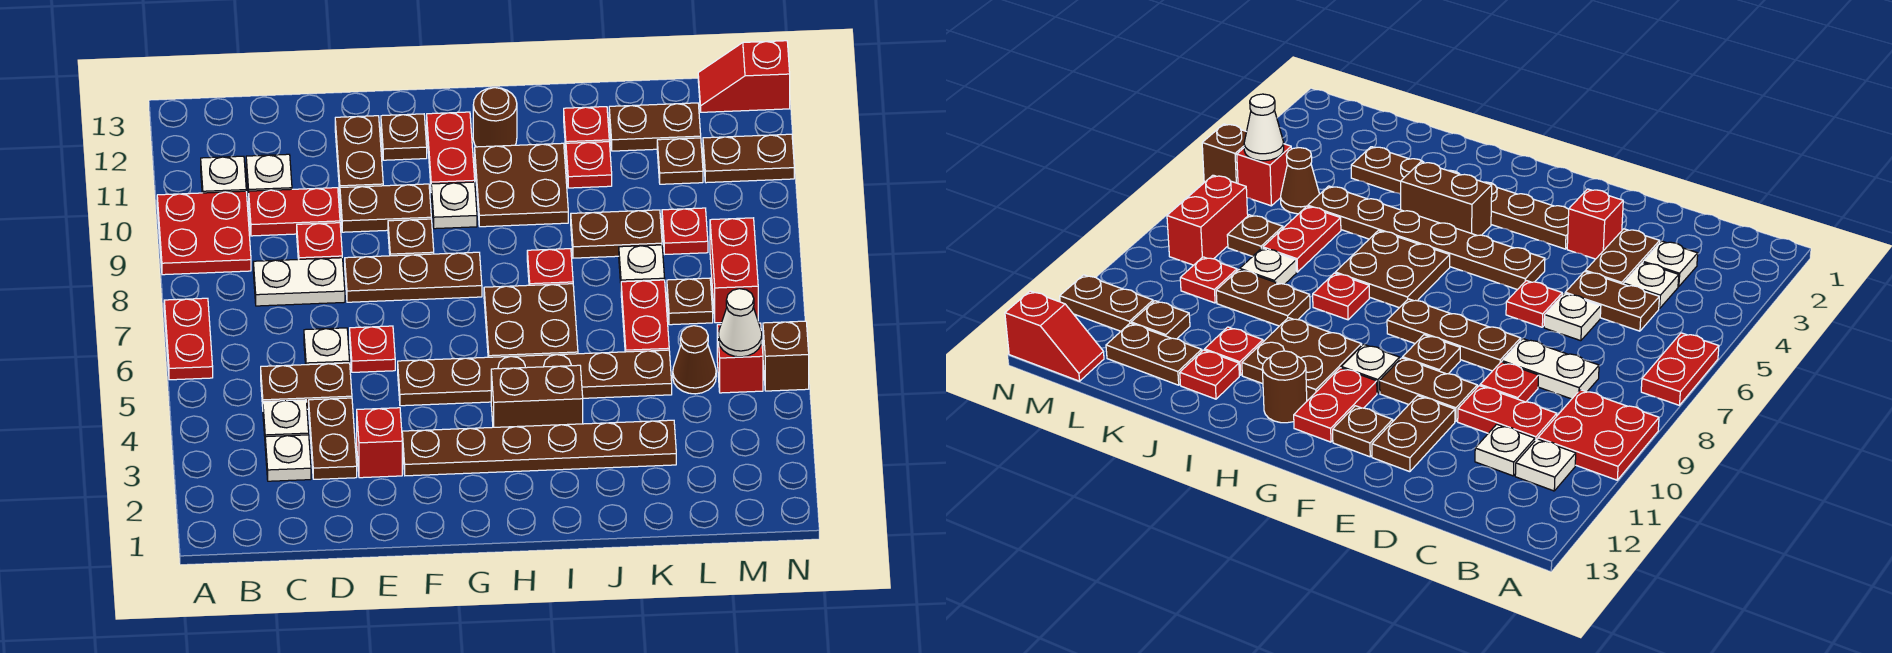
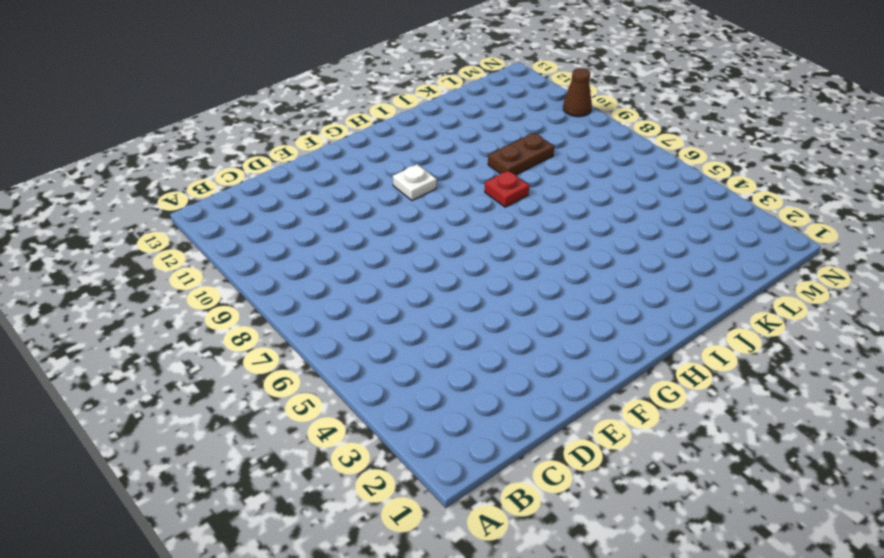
brown cone N10 level 1 -> brown cone L5 level 1
none -> red plate A6:A7 level 1
none -> red plate A9:B10 level 1
none -> white plate B11 level 1
none -> white plate C3 level 1

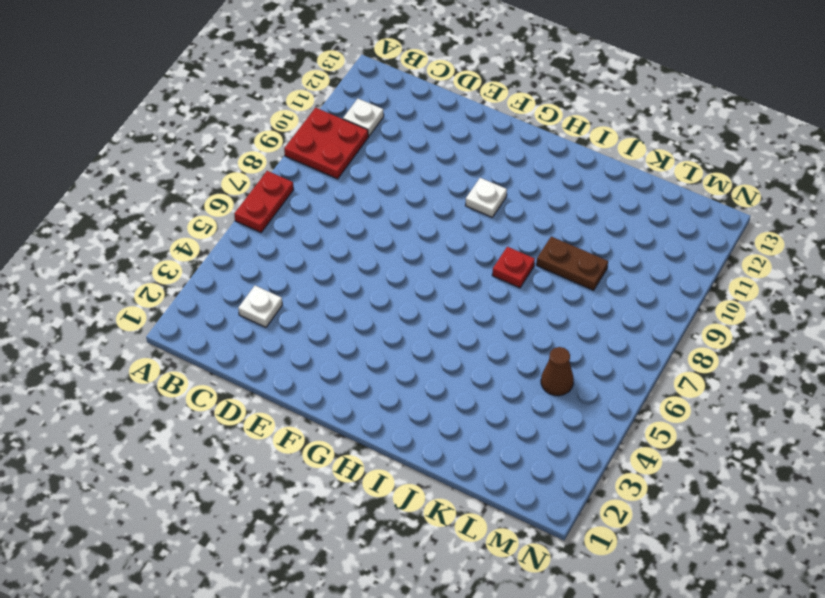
none -> white plate C4 level 1
none -> brown plate C5:D5 level 1
none -> white plate C8:D8 level 1
none -> red plate C10:D10 level 1

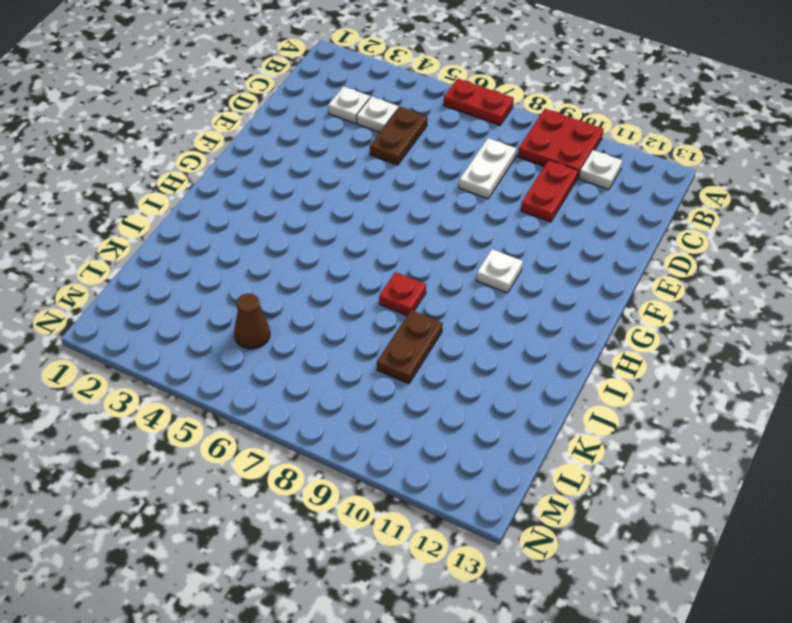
none -> white plate C11 level 1
none -> brown plate D3:D4 level 1
none -> white plate D6 level 1
none -> red plate D9 level 1

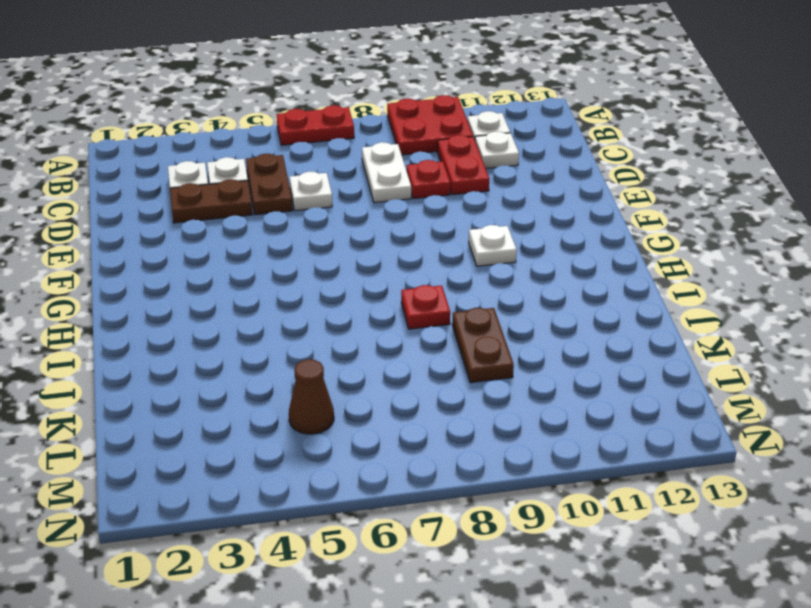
none -> red brick E3 level 1
none -> red plate E6 level 1
none -> brown plate E8:G8 level 1
none -> brown plate E10:F10 level 1

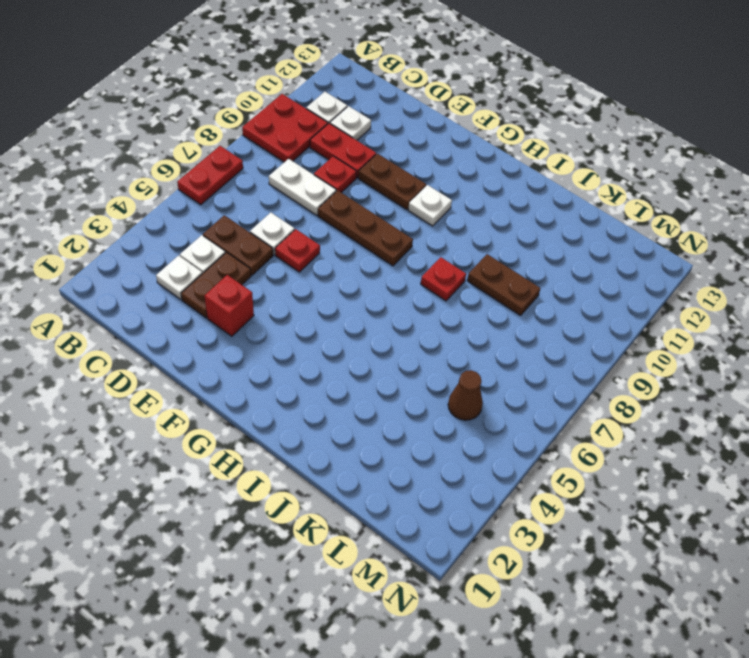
none -> brown plate E11:E12 level 1
none -> brown plate F3:K3 level 1
none -> brown plate F5:K5 level 1
none -> brown plate F9 level 1

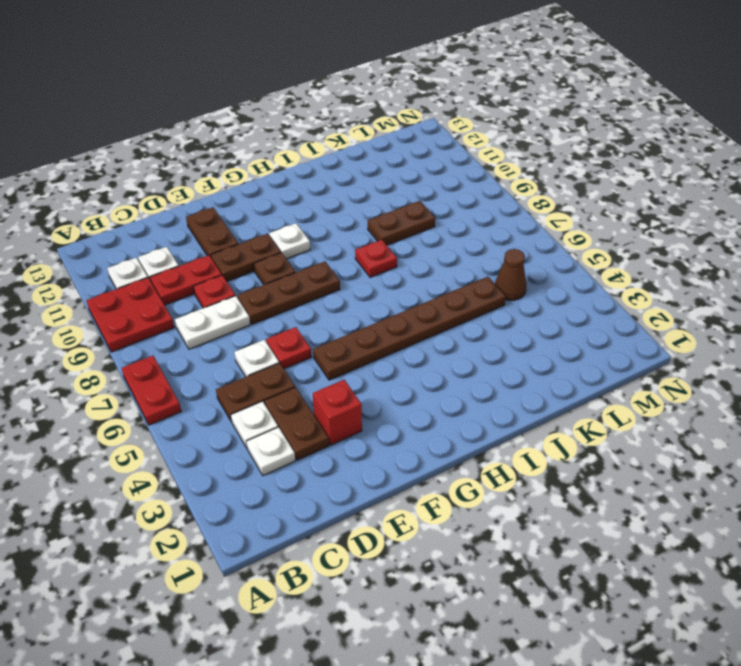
none -> brown plate F3:K3 level 1
none -> brown plate F12 level 1
none -> red plate G11:G12 level 1
none -> brown brick H4:I4 level 1

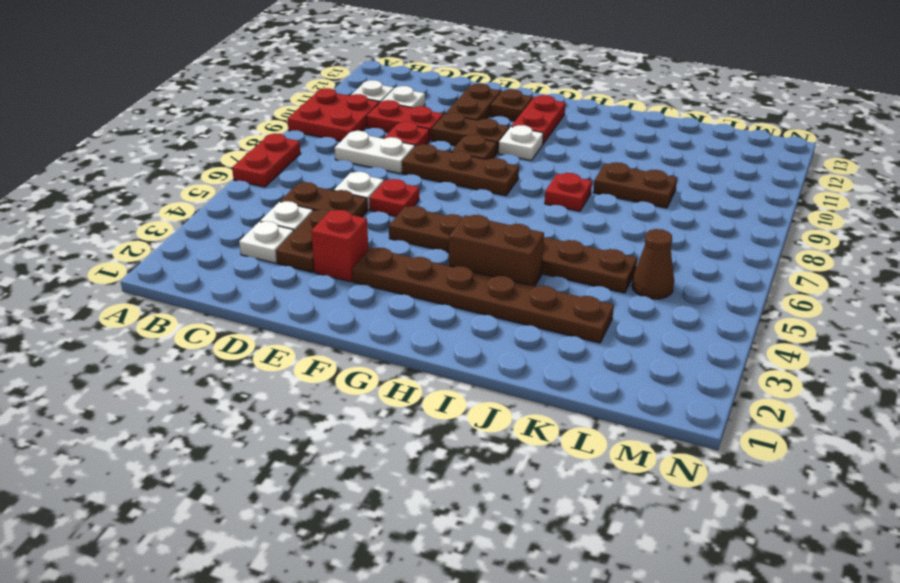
none -> brown plate H6:I7 level 1
none -> brown plate H10:I11 level 1
none -> brown round brick H12 level 1
none -> red plate J11 level 1

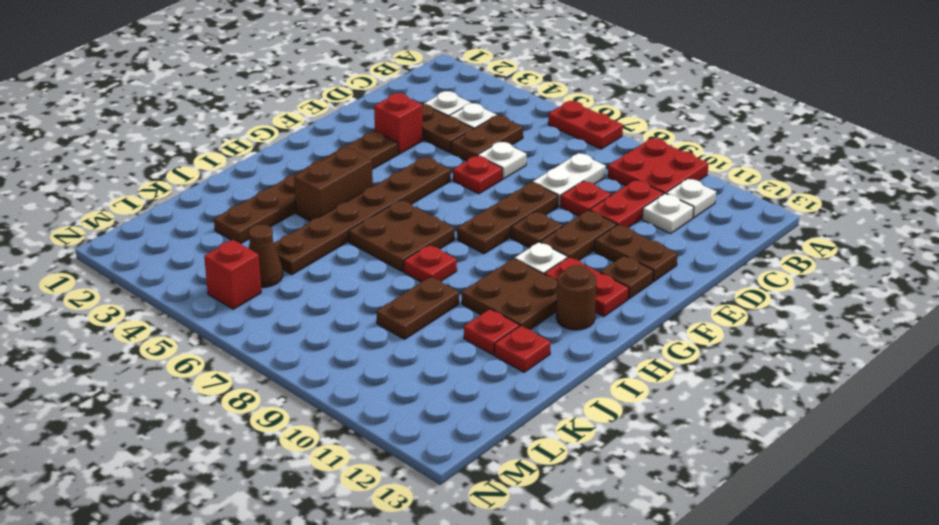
none -> red plate K6:K7 level 1
none -> white plate K8 level 1
none -> brown plate K12:L12 level 1
none -> brown plate L7 level 1

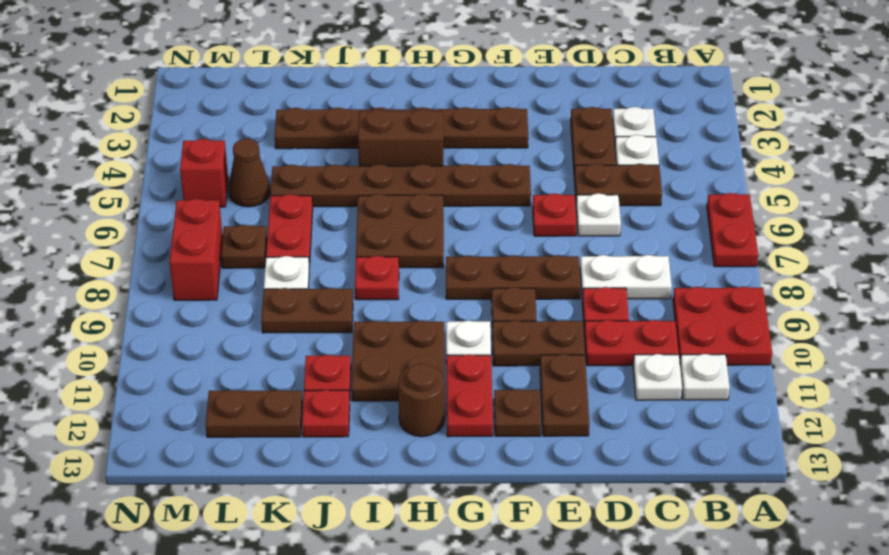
none -> red brick E3 level 1
none -> red plate L9 level 1
none -> brown plate L11 level 1
none -> brown plate M11:N11 level 1

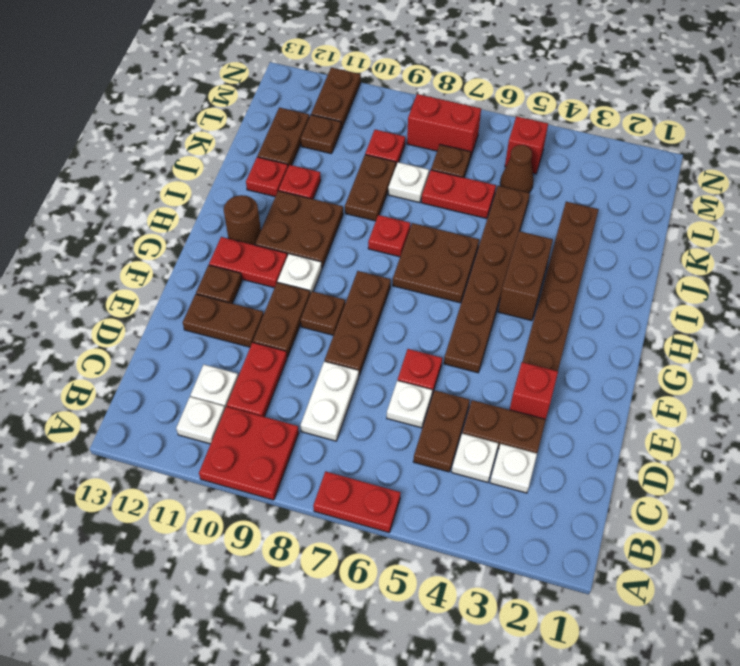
none -> red plate D9 level 1
none -> red slope M13:N13 level 1 top N
none -> brown brick N5 level 1
none -> white cone M5 level 2

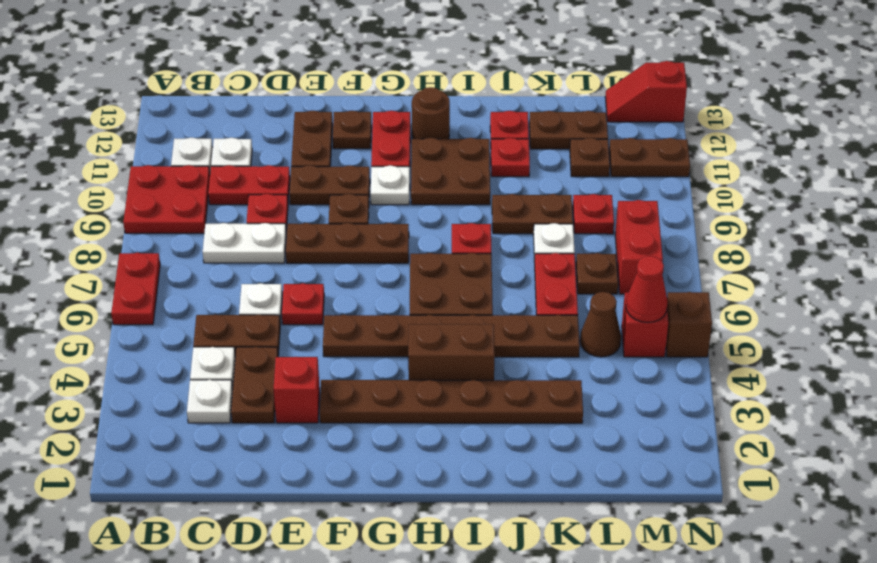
red cone M5 level 2 -> white cone M5 level 2

